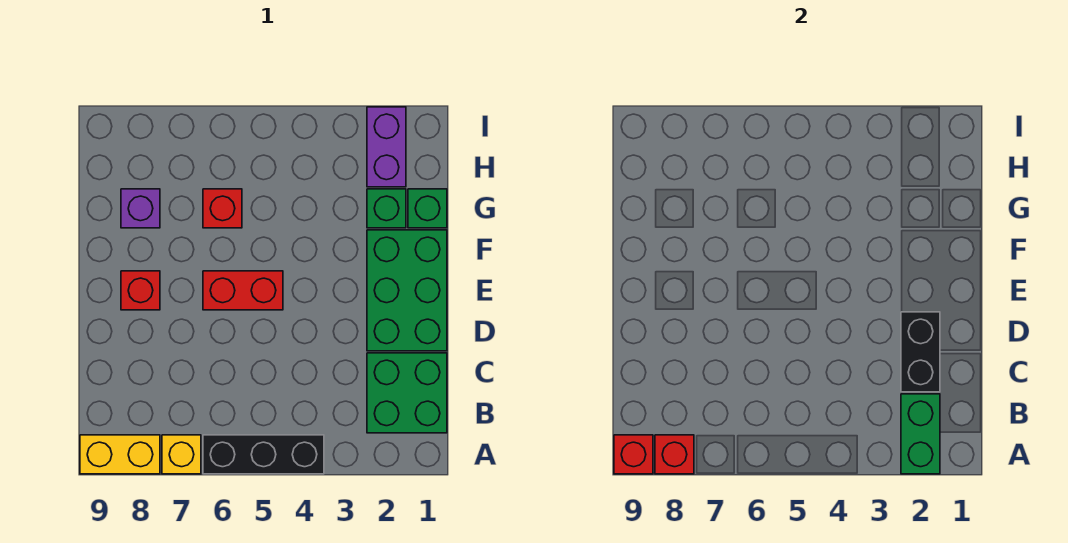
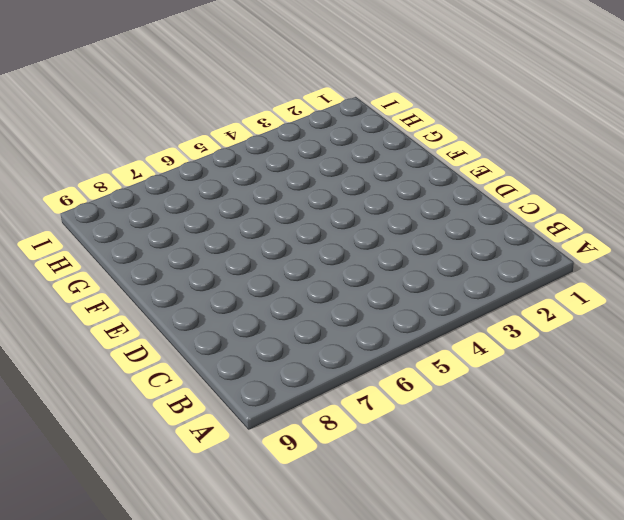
none -> black brick A4:A6 level 1
none -> yellow brick A7 level 1
none -> yellow brick A8:A9 level 1

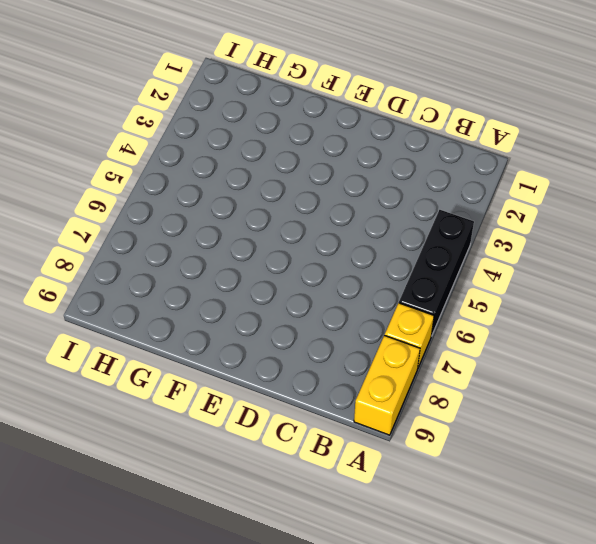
none -> green brick B1:C2 level 1
none -> green brick D1:F2 level 1
none -> red brick E5:E6 level 1

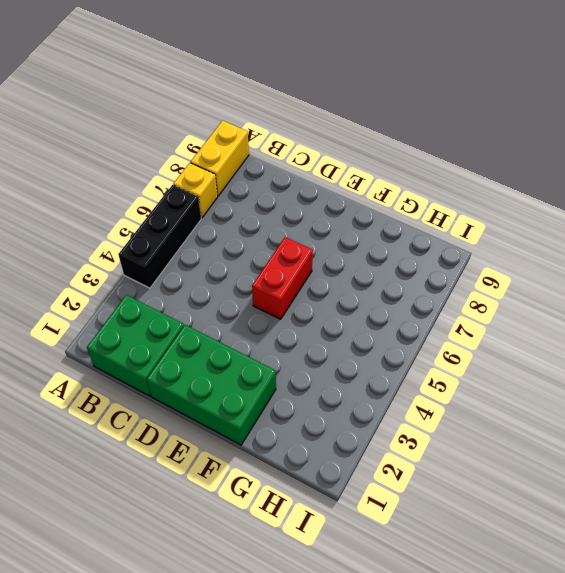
none -> red brick E8 level 1
none -> green brick G1 level 1
none -> green brick G2 level 1

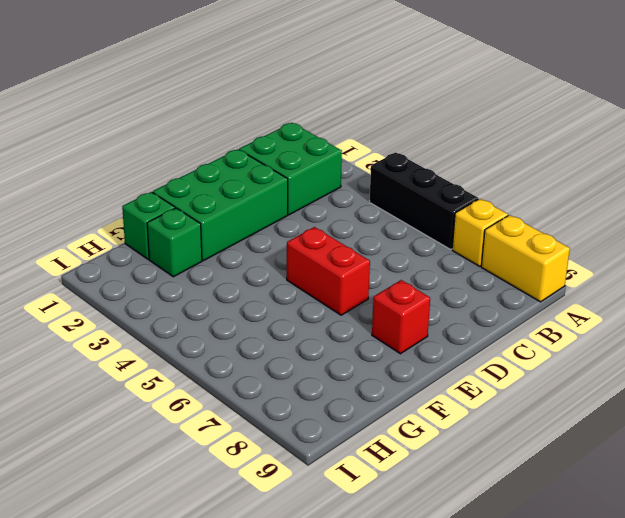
none -> red brick G6 level 1
none -> purple brick G8 level 1
none -> purple brick H2:I2 level 1

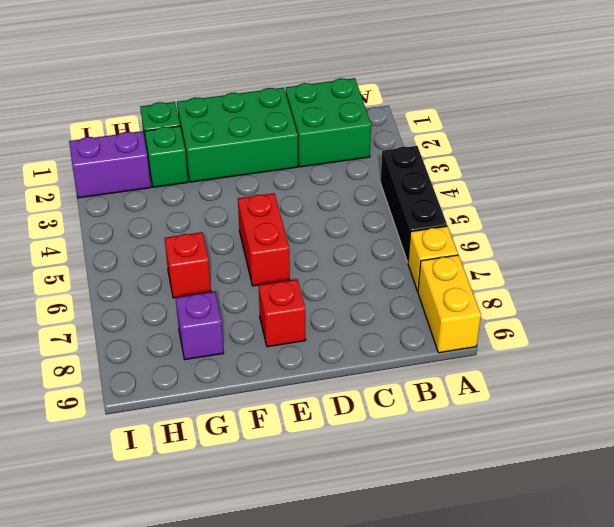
none -> green brick A2:B2 level 2
none -> red brick A8 level 2
none -> red brick A9 level 2

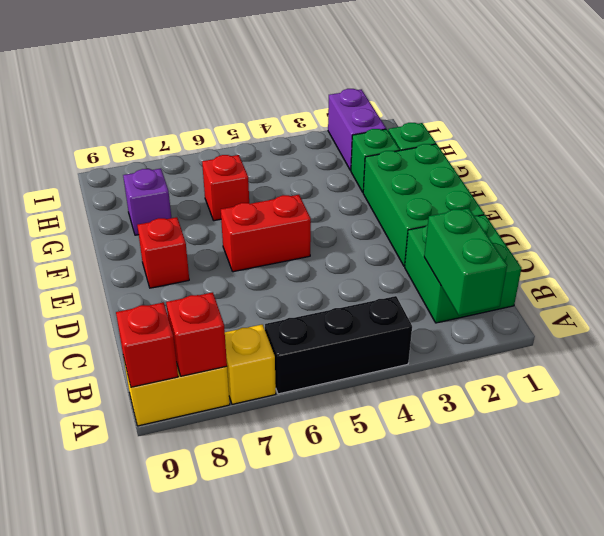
none -> black brick C2:D2 level 2

